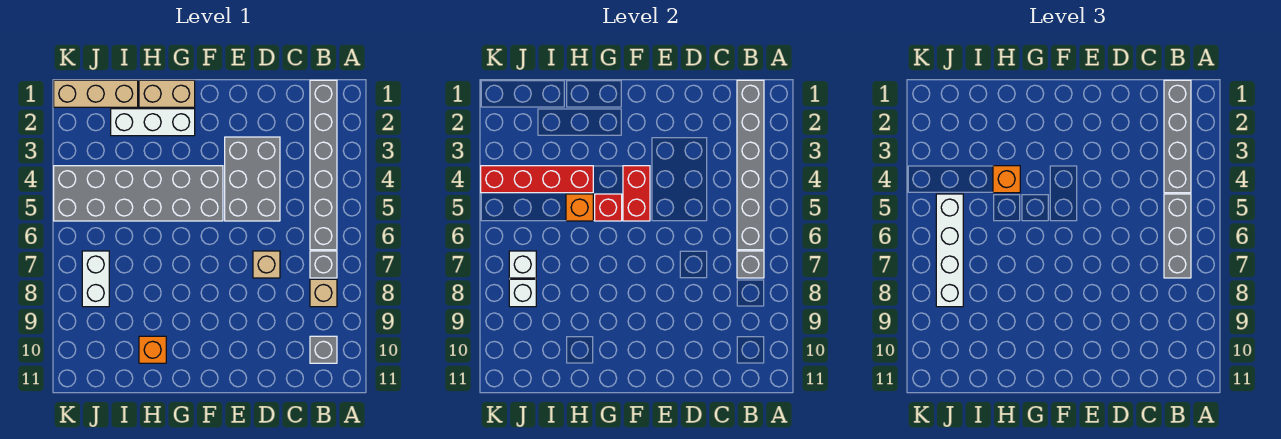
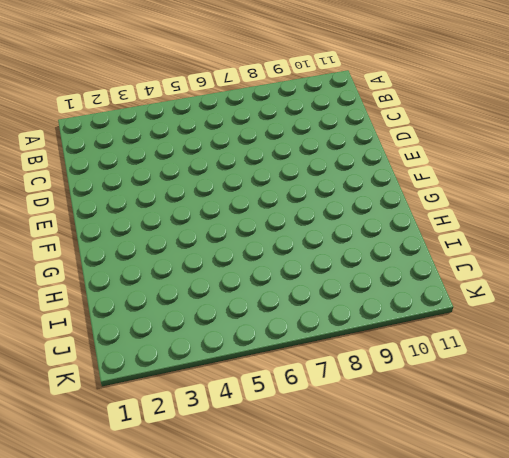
none -> grey brick B1:B6 level 1
none -> grey brick B7 level 1
none -> tan brick B8 level 1

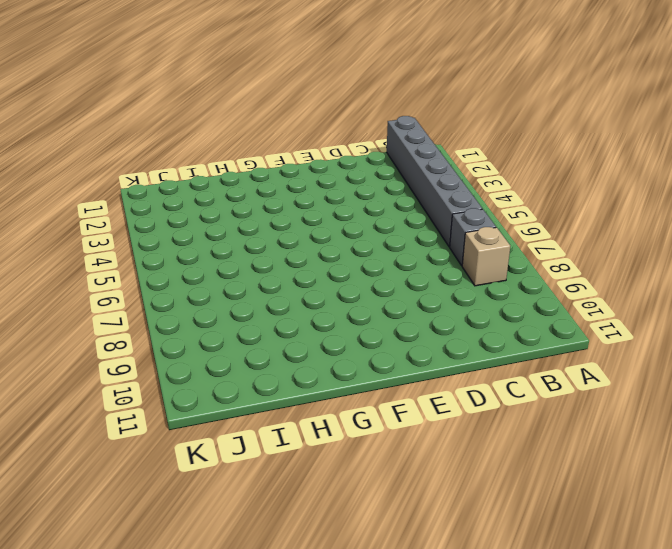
none -> grey brick B10 level 1
none -> grey brick D3:E5 level 1
none -> tan brick D7 level 1

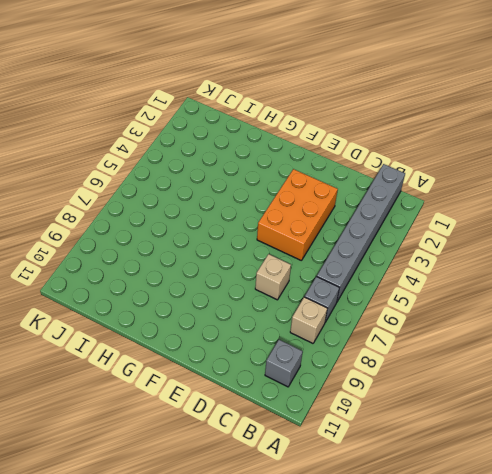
orange brick D3:E5 level 1 -> grey brick D3:E5 level 1
none -> grey brick F4:K5 level 1
none -> tan brick G1:H1 level 1
none -> white brick G2:I2 level 1

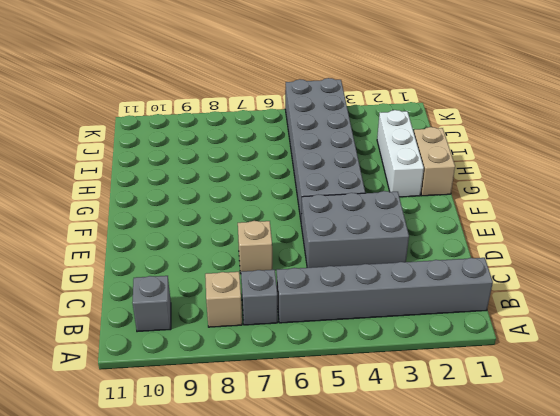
none -> orange brick H10 level 1
none -> tan brick I1:K1 level 1
none -> white brick J7:J8 level 1

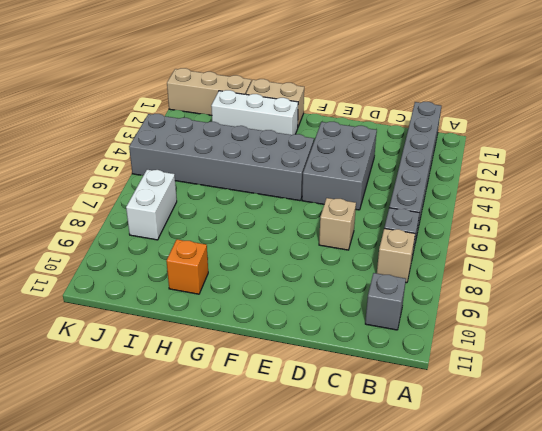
none -> grey brick B1:B6 level 2
none -> grey brick B7 level 2
none -> red brick F4:F5 level 2

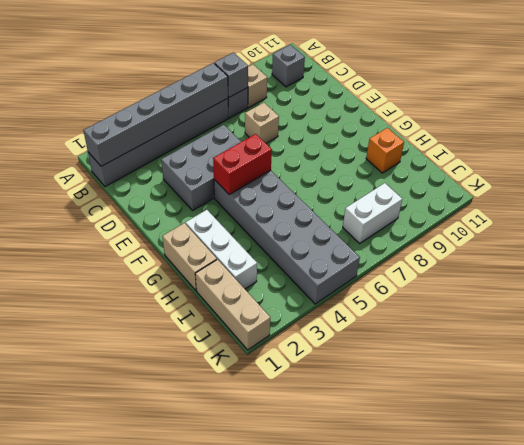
none -> red brick G5 level 2
none -> red brick H4:K4 level 2
none -> orange brick H5 level 2

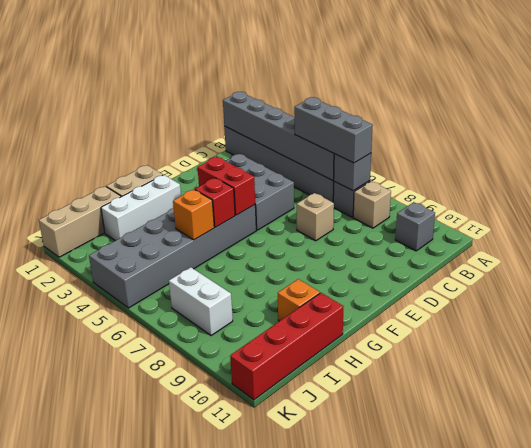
red brick H11:K11 level 1 -> red brick H4:K4 level 2
none -> white brick J7 level 2
none -> white brick J8 level 2
none -> grey brick B1:B4 level 3

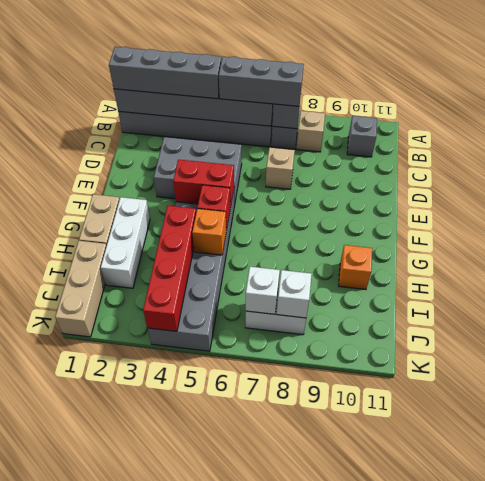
none -> orange brick H4 level 3
none -> white brick J5:J8 level 3

